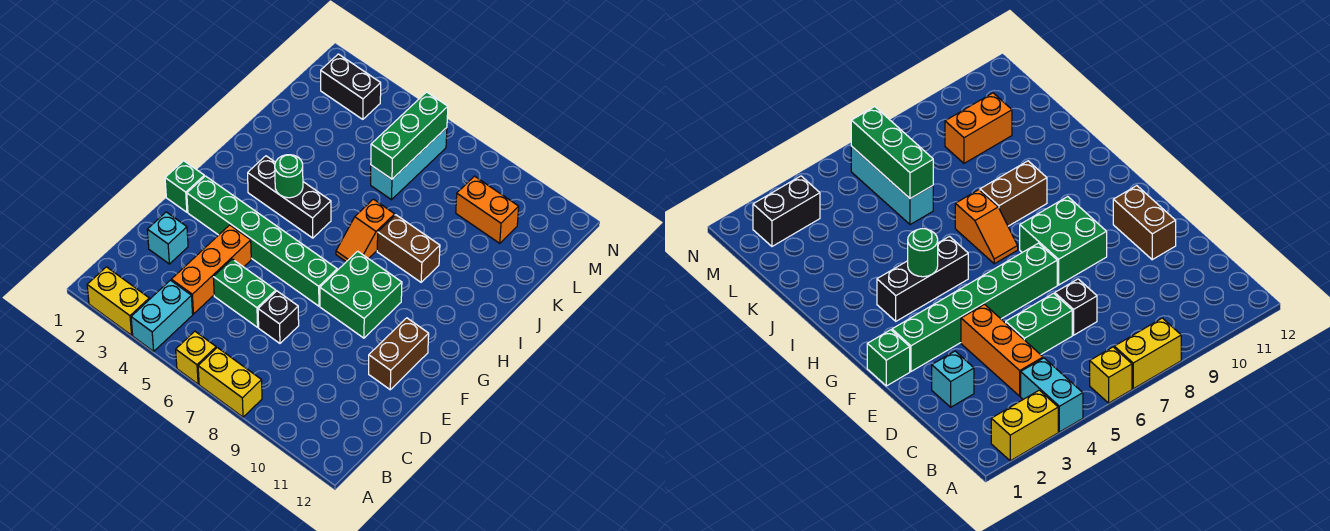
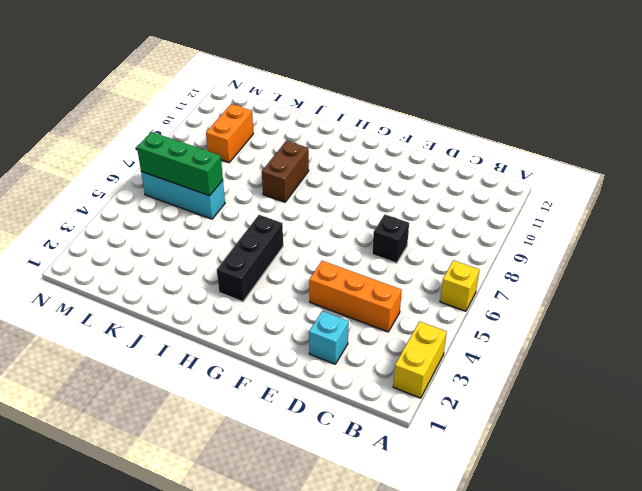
none -> cyan brick A4:B4 level 1
none -> yellow brick A7:A8 level 1
none -> green brick D5:D6 level 1

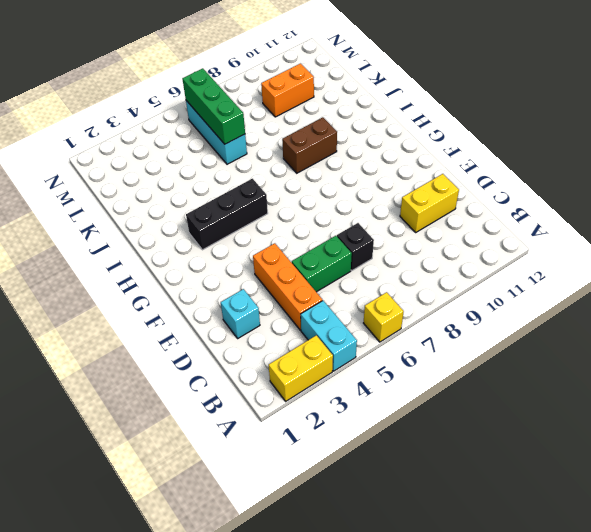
yellow brick D10:D11 level 1 -> yellow brick A7:A8 level 1
none -> brown brick E11:F11 level 1
none -> green brick F1 level 1
none -> green brick F2:F7 level 1

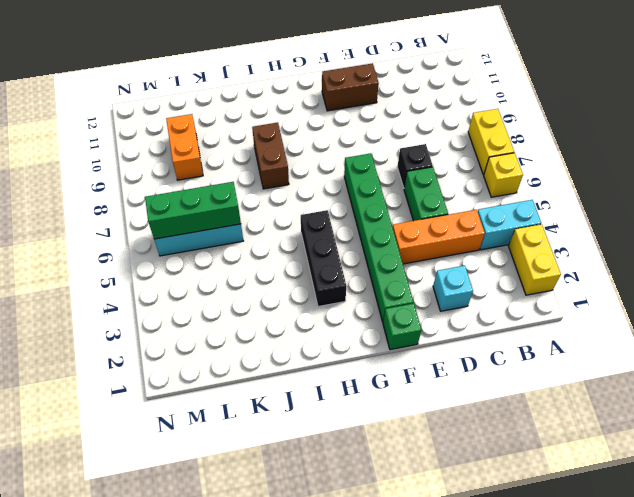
none -> green brick F8:G9 level 1
none -> orange slope H7:I7 level 1 top I
none -> black brick M2:M3 level 1

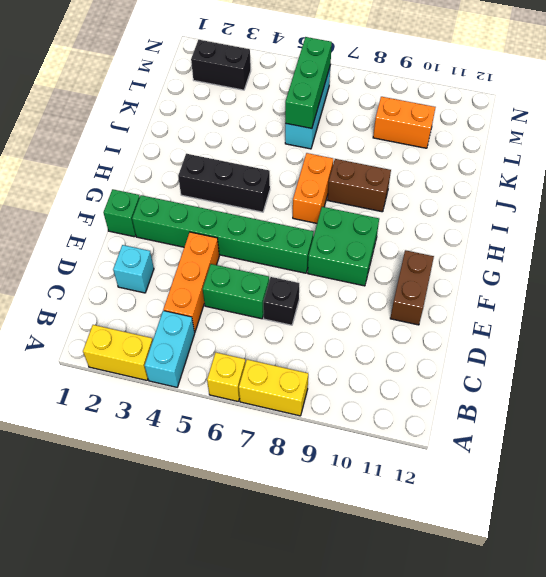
orange brick H7:I7 level 1 -> orange slope H7:I7 level 1 top I
none -> green round brick H4 level 2

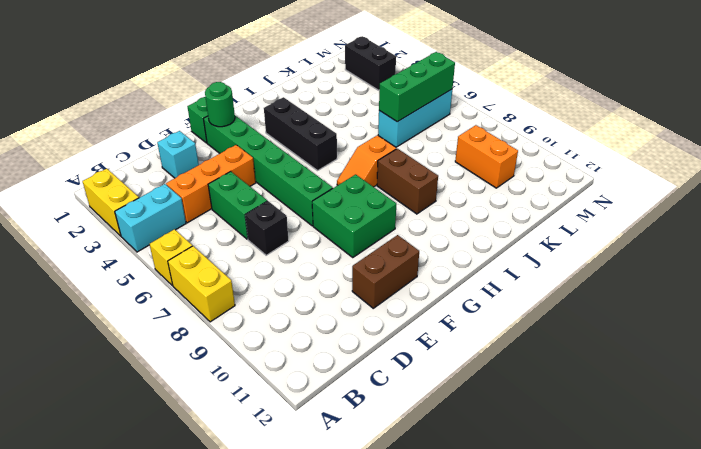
green round brick F2 level 2 -> green round brick H4 level 2

